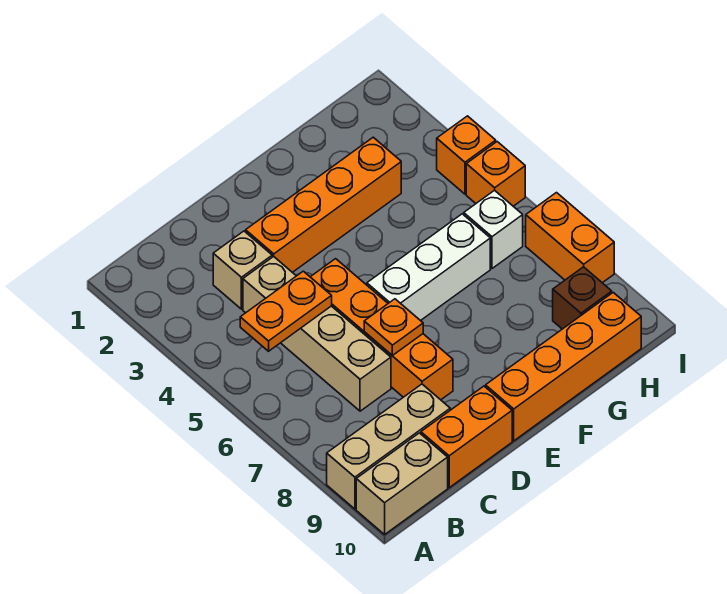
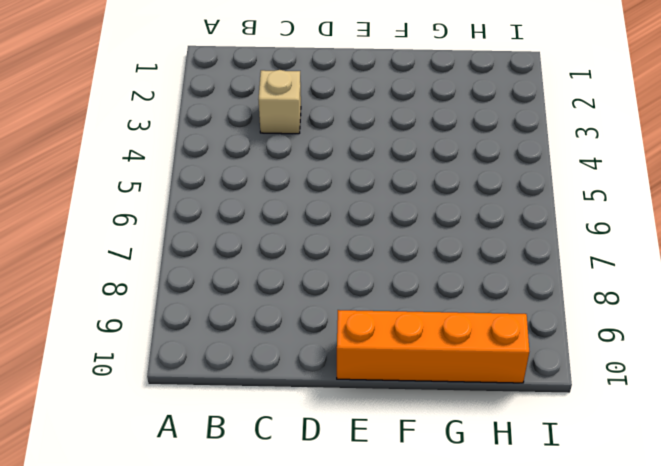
none -> tan brick A9:C9 level 1
none -> tan brick A10:B10 level 1
none -> tan brick C4:C7 level 1

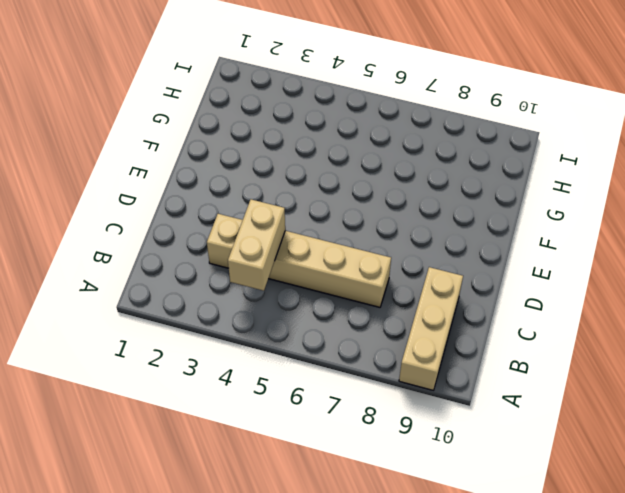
tan brick B4:C4 level 2 -> tan brick A10:B10 level 1
none -> orange brick C10:D10 level 1
none -> orange brick D3:G3 level 1
none -> orange brick D5:D8 level 1

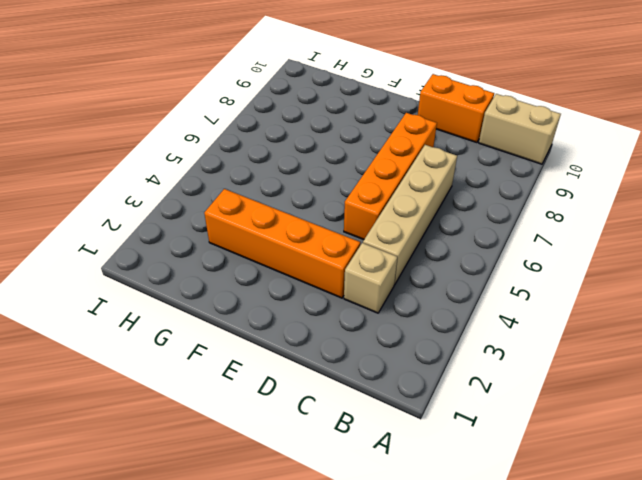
none -> tan brick A9:C9 level 1
none -> white brick E6:G6 level 1
none -> orange brick E10:H10 level 1

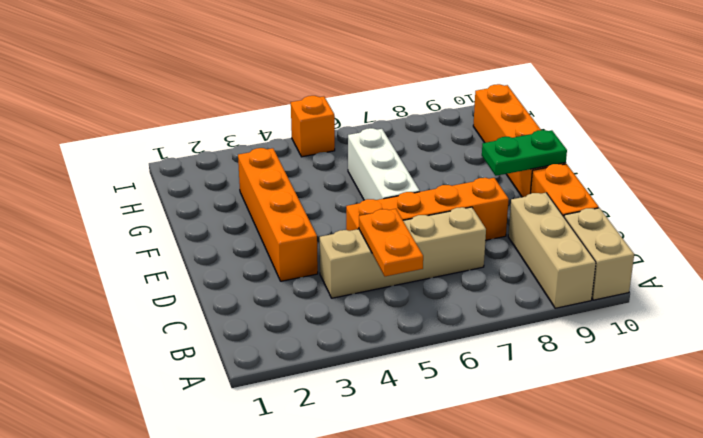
green plate E9:E10 level 2 -> none
none -> tan brick C3 level 1
none -> white brick H6 level 1
none -> brown brick H9 level 1

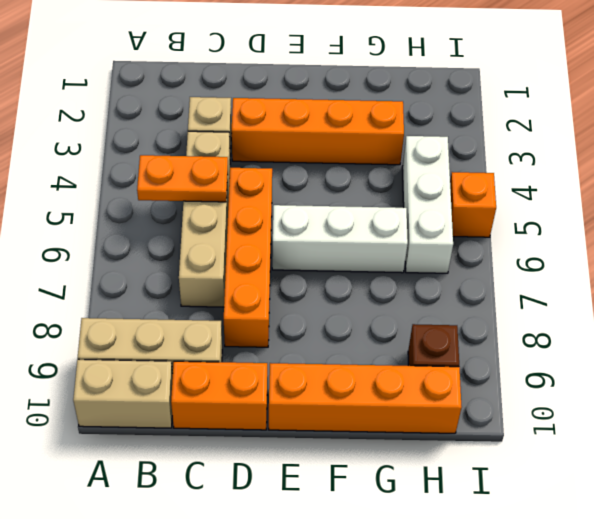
white brick H4:H6 level 1 -> white brick H6 level 1
none -> orange brick I4 level 1
none -> orange brick I7:I8 level 1
none -> orange plate D7 level 2

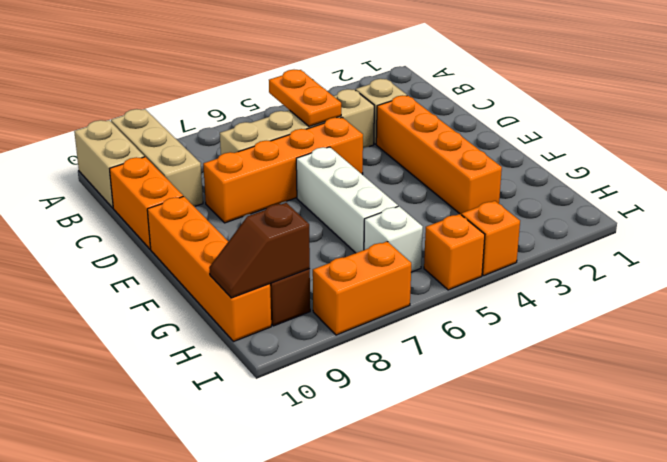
brown slope H9:H10 level 2 top 9 -> none
none -> orange plate D7 level 2

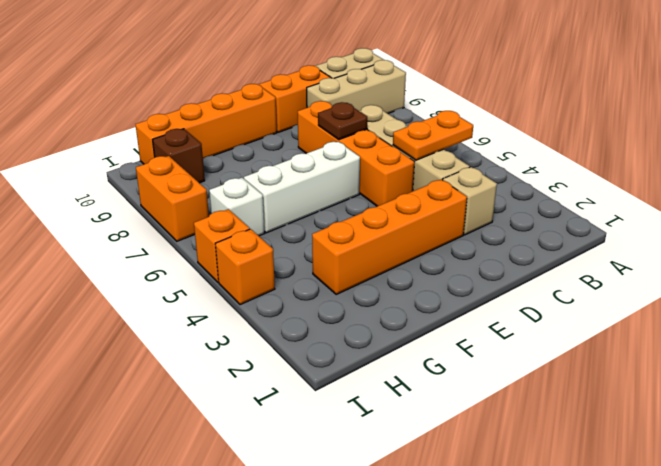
brown plate D7 level 2 -> orange plate D7 level 2

